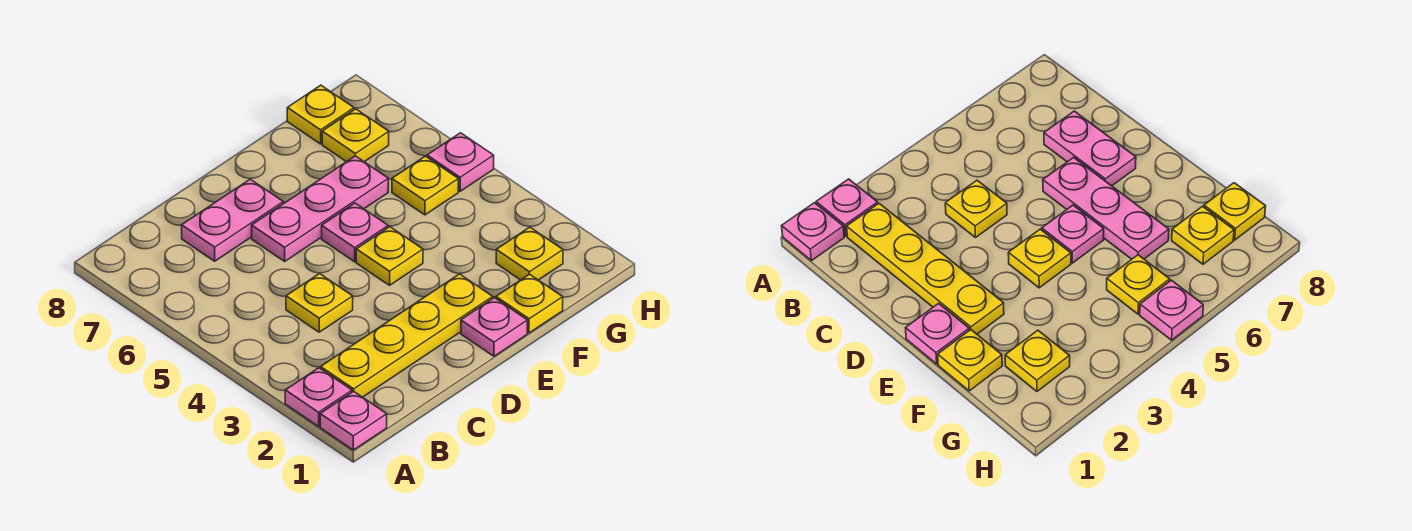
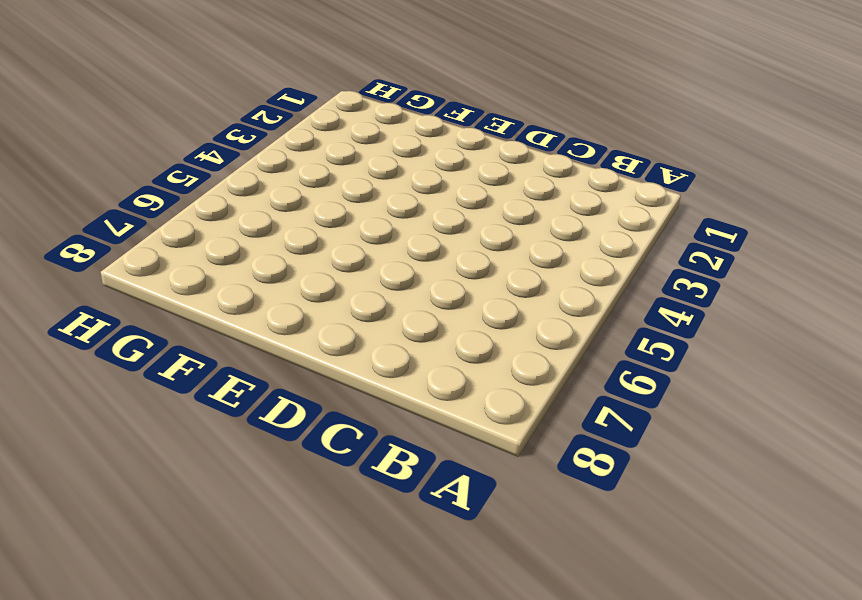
none -> pink plate A1 level 1
none -> pink plate A2 level 1
none -> yellow plate B2:E2 level 1

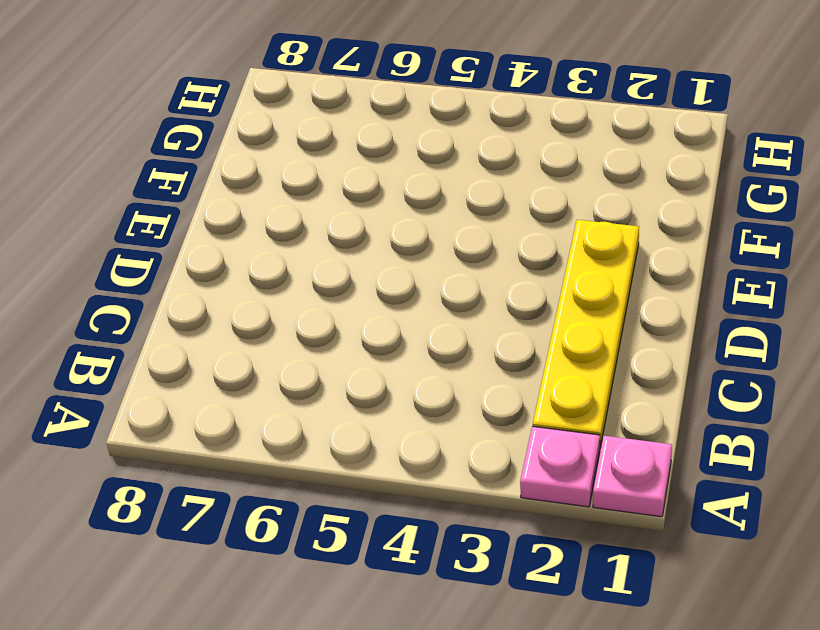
none -> yellow plate C4 level 1
none -> pink plate C7:D7 level 1
none -> pink plate D6:F6 level 1

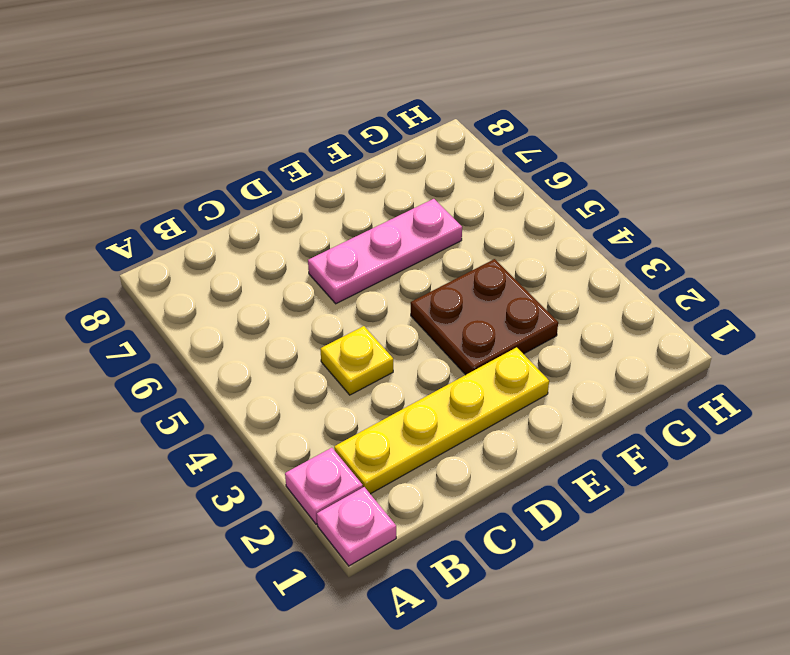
brown plate E3:F4 level 1 -> yellow plate E4 level 1
none -> pink plate C7:D7 level 1
none -> pink plate E1 level 1
none -> pink plate E5 level 1

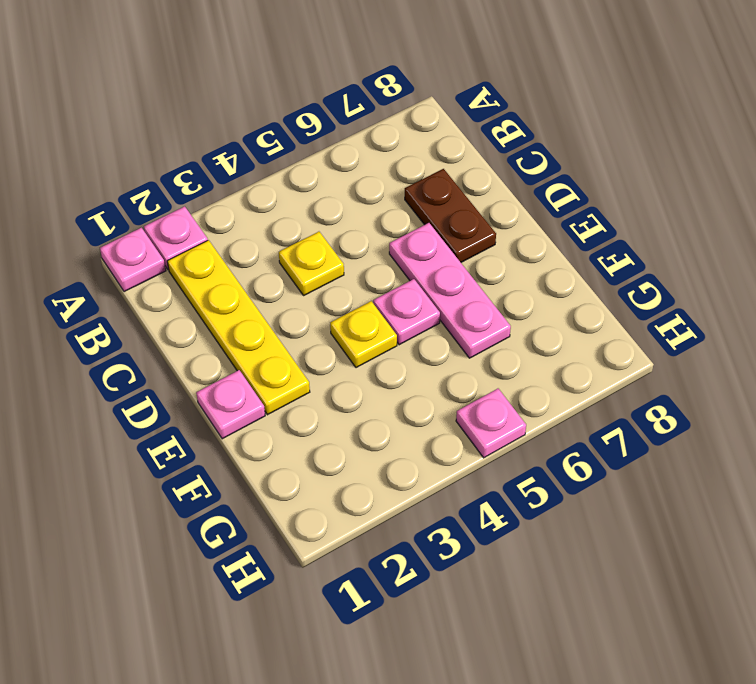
brown plate C7:D7 level 1 -> pink plate C7:D7 level 1
none -> yellow plate F1 level 1
none -> yellow plate G2 level 1
none -> yellow plate G5 level 1

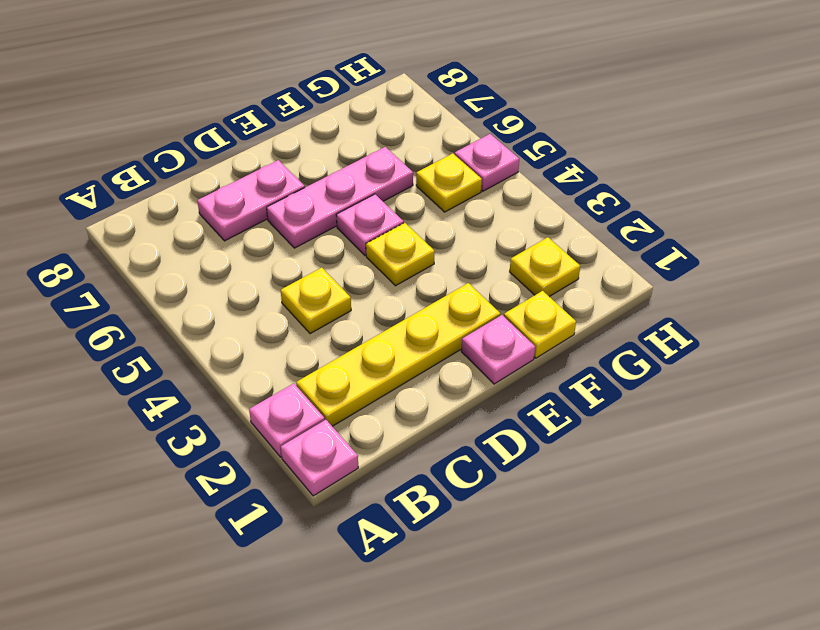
none -> yellow plate G7 level 1
none -> yellow plate G8 level 1

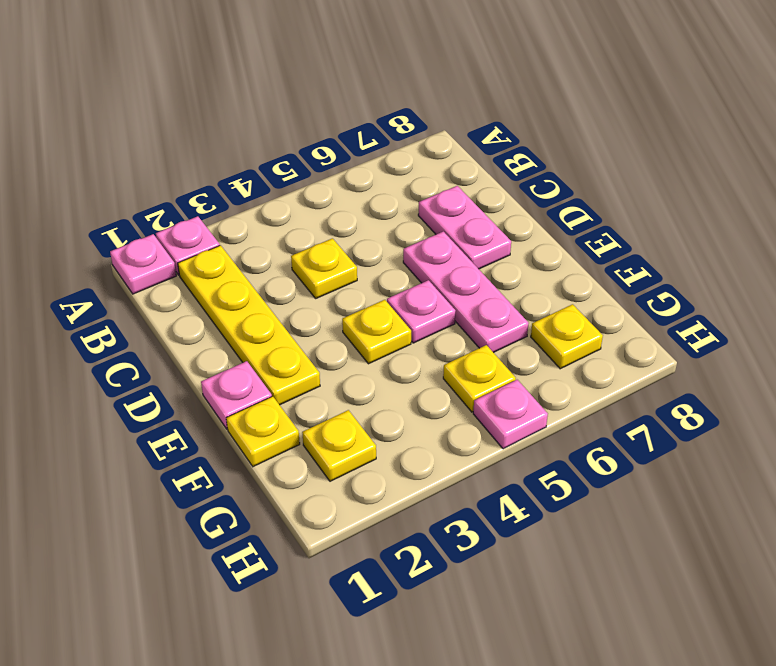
none -> yellow plate G8 level 1

